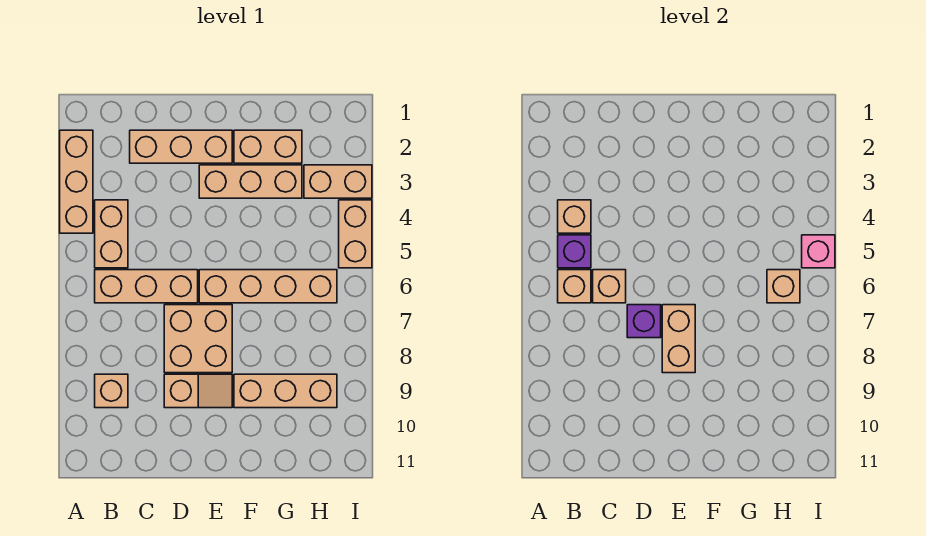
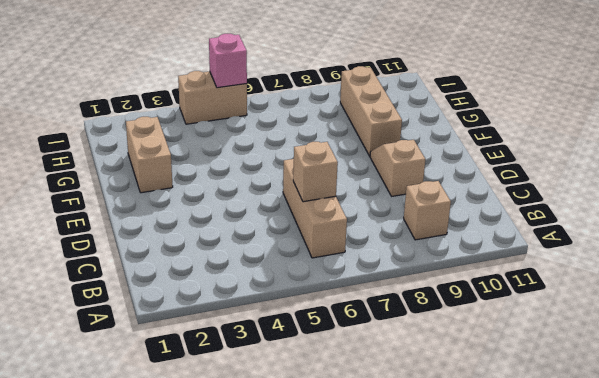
none -> tan brick A2:A4 level 1
none -> tan brick B4:B5 level 1
none -> tan brick C2:E2 level 1

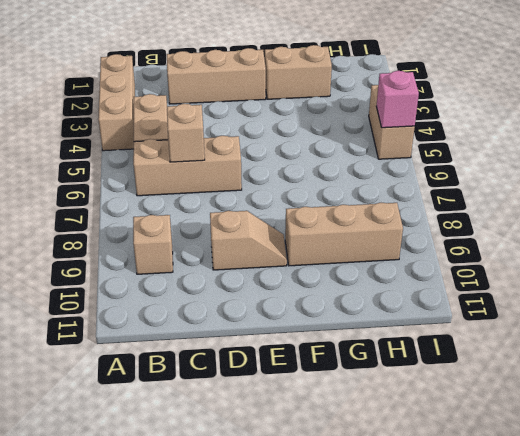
none -> tan brick D7:E8 level 1
none -> tan brick E3:G3 level 1
none -> tan brick E6:H6 level 1

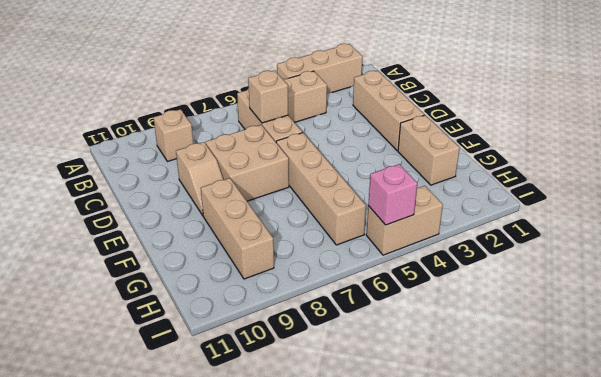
none -> tan brick E3:G3 level 1
none -> tan brick H3:I3 level 1
none -> tan brick B4 level 2

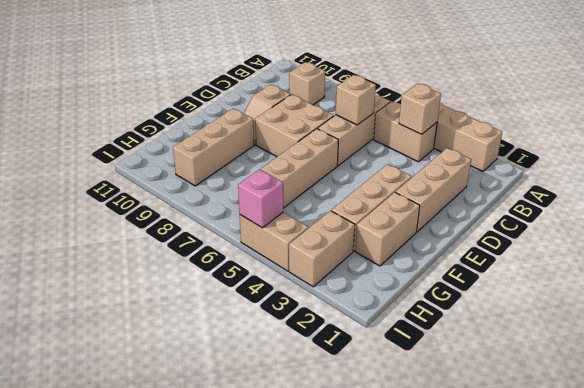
none -> purple brick B5 level 2
none -> tan brick B6 level 2
none -> purple brick D7 level 2

